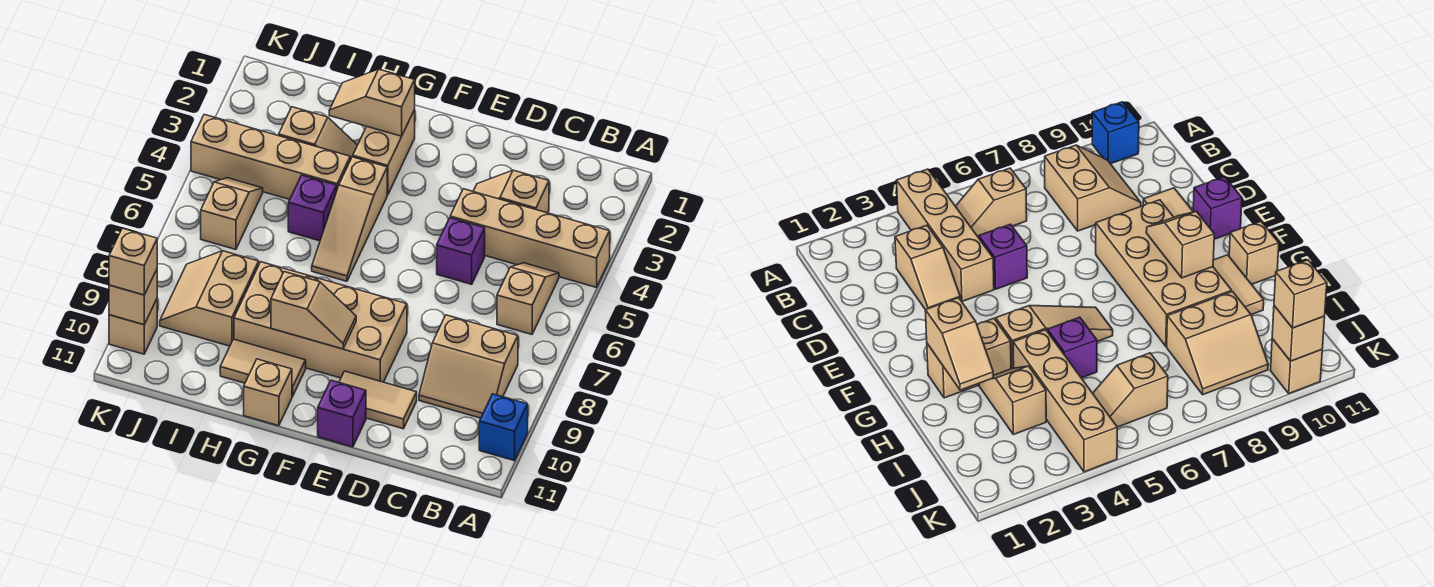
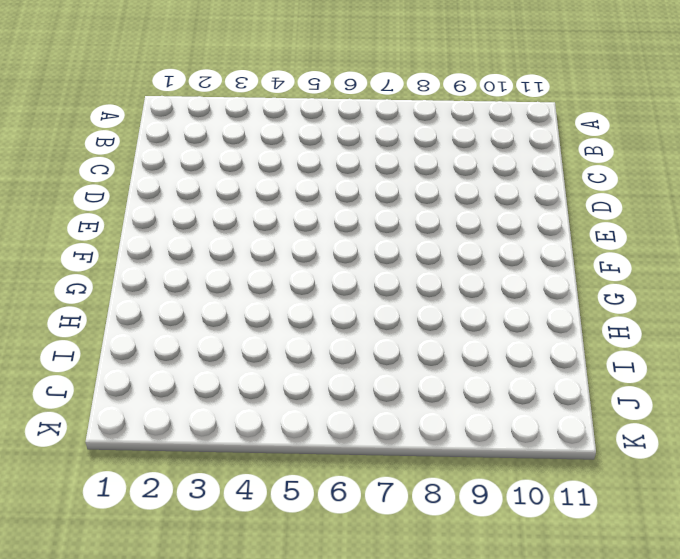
none -> tan brick A4:D4 level 1
none -> blue brick A10 level 1
none -> tan slope B5:B6 level 1 top 6

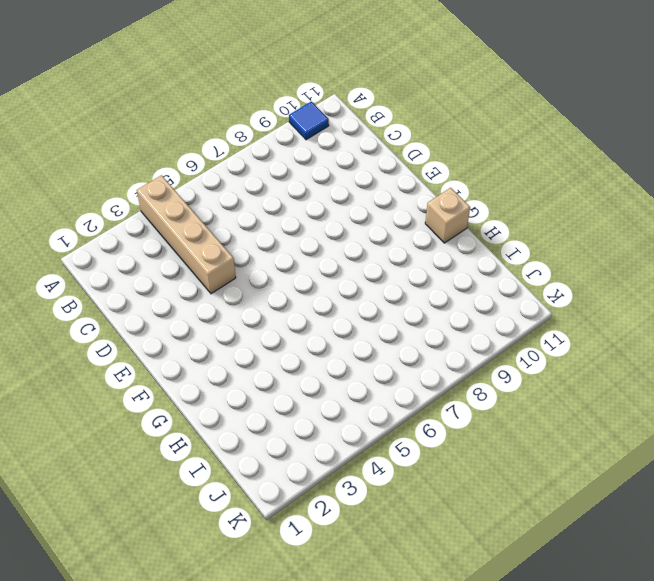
blue tile A10 level 1 -> blue brick A10 level 1
none -> tan slope B5:B6 level 1 top 6
none -> tan slope B8:C9 level 1 top 8
none -> tan slope C3:D3 level 1 top C

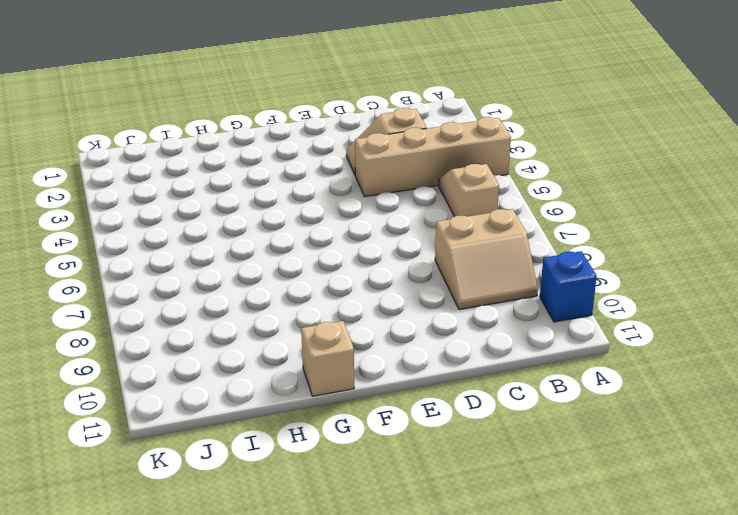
none -> purple brick D5 level 1
none -> tan tile D10:E10 level 1
none -> tan brick E8:H9 level 1

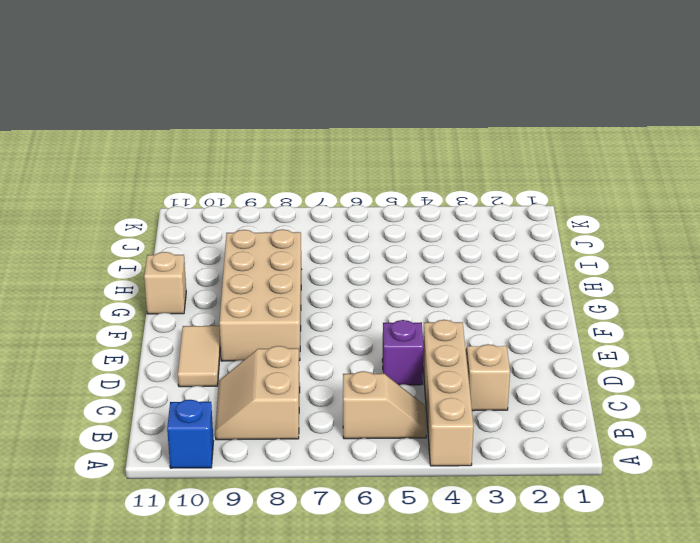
none -> purple brick E11 level 1
none -> tan brick G2:G3 level 1
none -> tan slope G4:G6 level 1 top 4

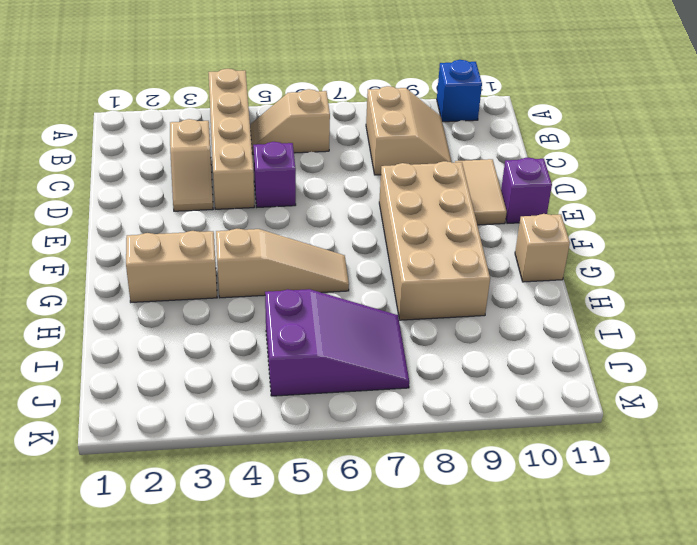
purple slope I5:J7 level 1 top 5 -> tan slope J5:J6 level 1 top 6
none -> tan tile G10:H10 level 1
none -> tan slope H3:I3 level 1 top I
none -> tan brick H4:K4 level 1

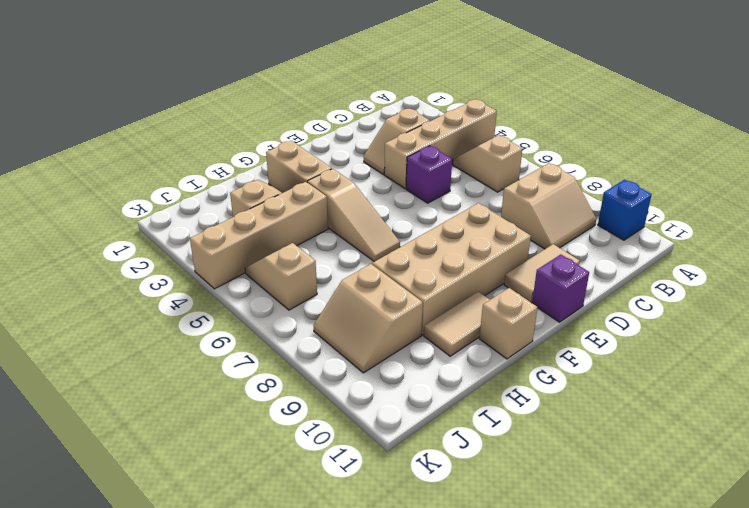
none -> purple brick H5 level 1
none -> tan brick K10 level 1
none -> tan slope F9:G9 level 2 top G

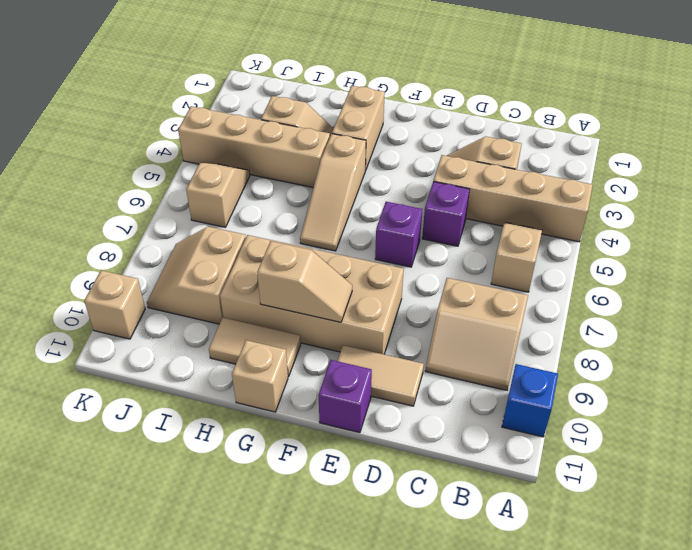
purple brick E6 level 1 -> purple brick H5 level 1
none -> tan slope G2:H2 level 2 top G
none -> tan brick K10 level 2
none -> tan brick K10 level 3

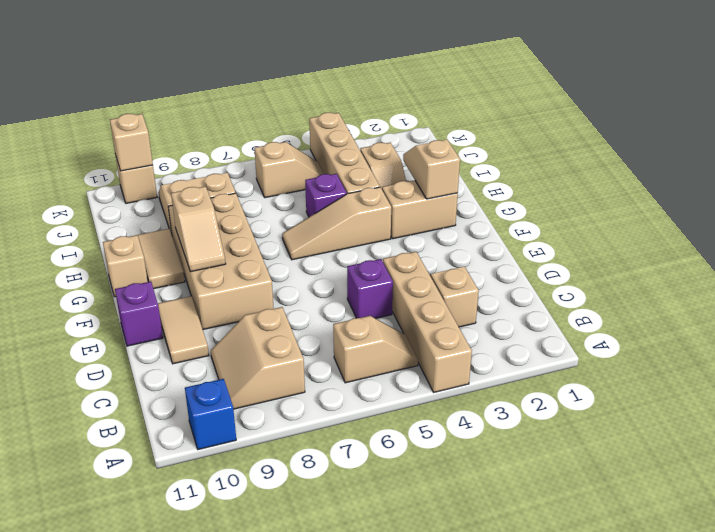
none -> tan brick K10 level 3

